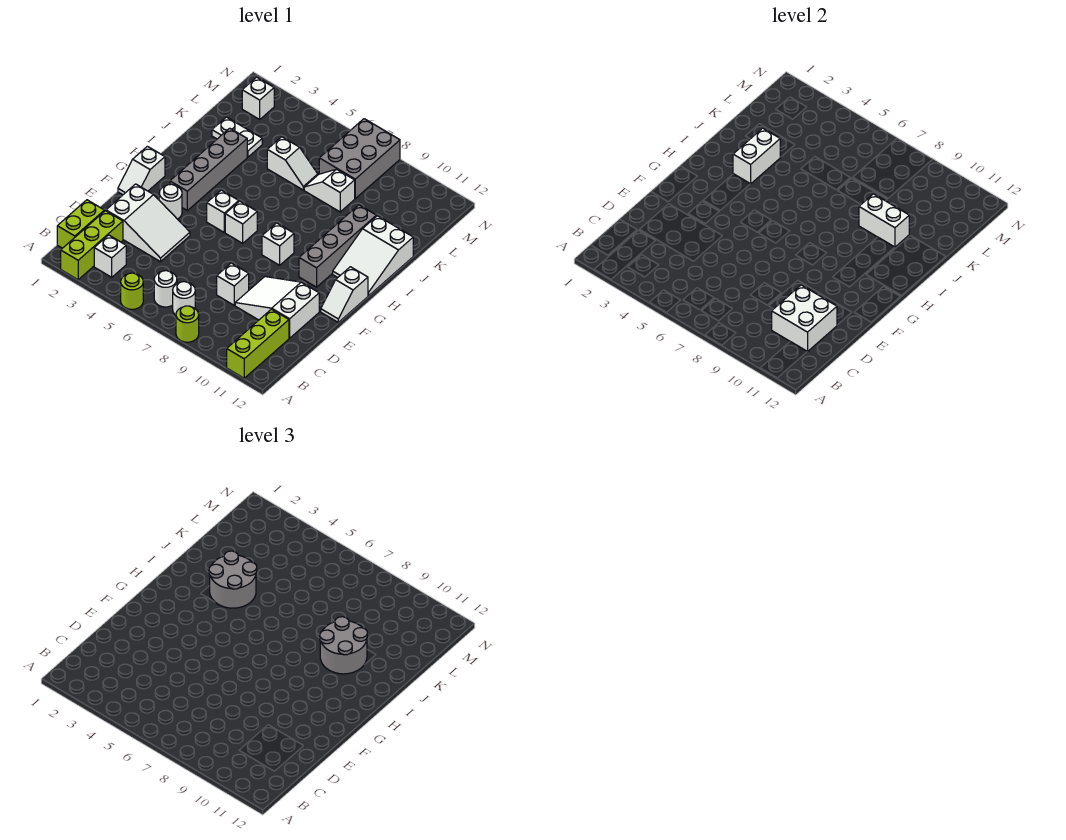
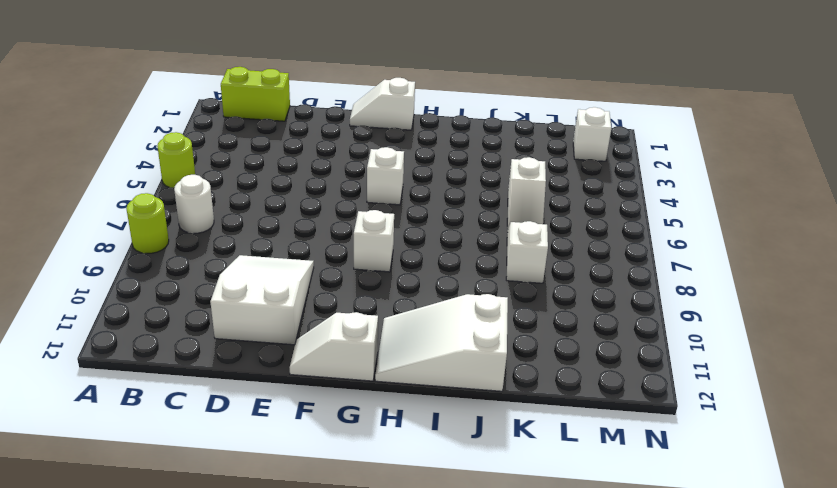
none -> lime brick A2:C2 level 1
none -> lime brick A11:C11 level 1
none -> white brick B3 level 1
none -> white round brick B6 level 1

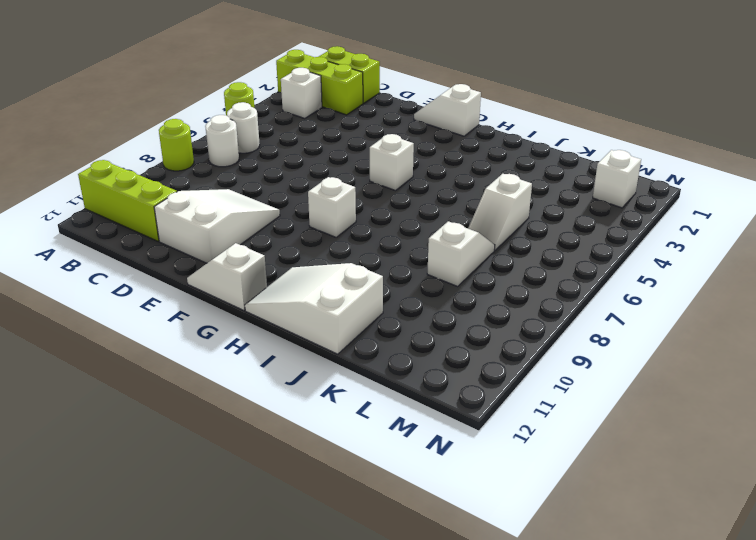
none -> white slope D2:E4 level 1 top 2
none -> white brick D8 level 1
none -> white round brick F3 level 1
none -> grey brick G3:J3 level 1

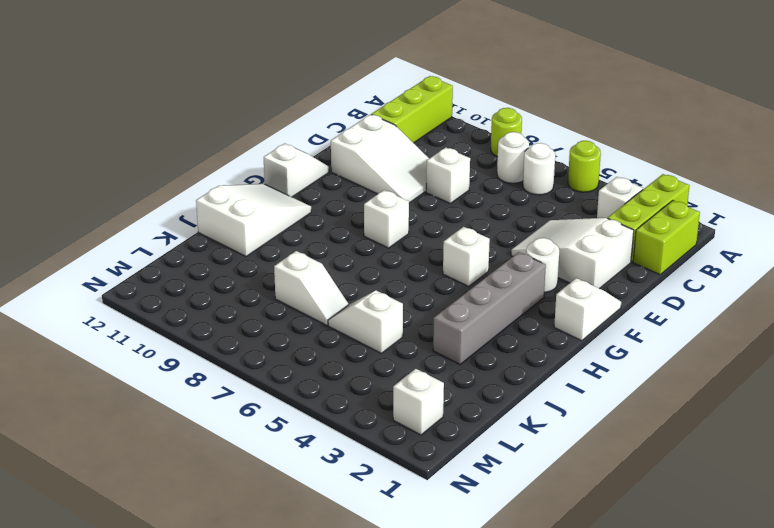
none -> white brick G6 level 1
none -> grey brick G10:J10 level 1
none -> white plate K2:K3 level 1
none -> grey brick L7:N8 level 1

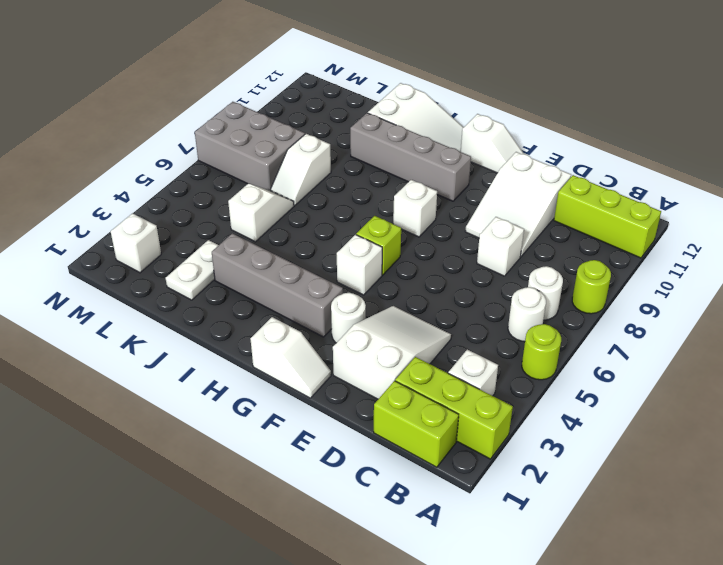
lime brick G6 level 1 -> white brick G6 level 1
none -> white brick C10:D11 level 2
none -> white brick I3:J3 level 2
none -> white brick J9:J10 level 2
none -> grey round brick I3:J4 level 3

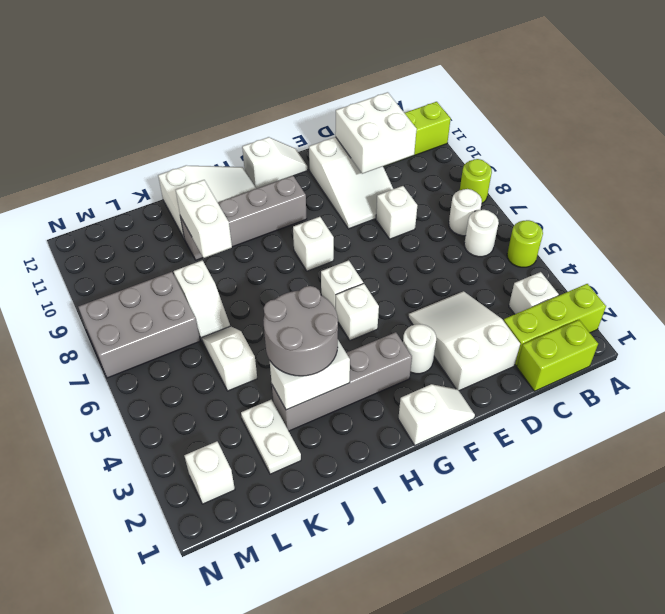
none -> grey round brick I9:J10 level 3

